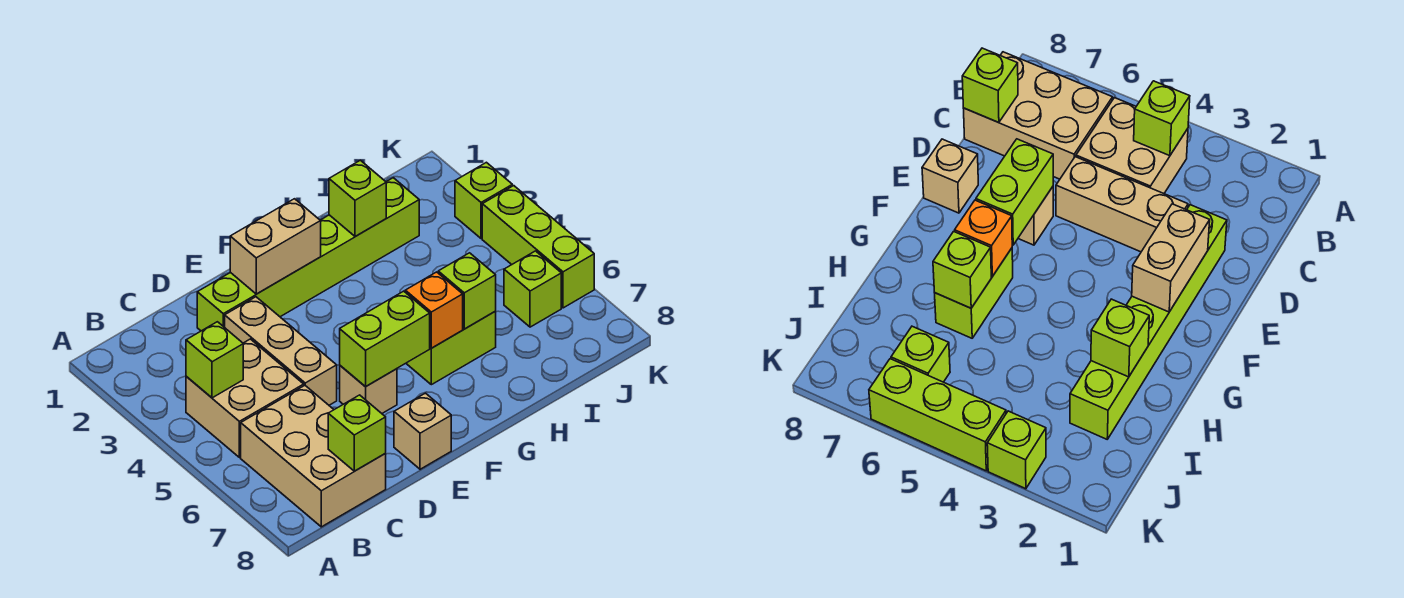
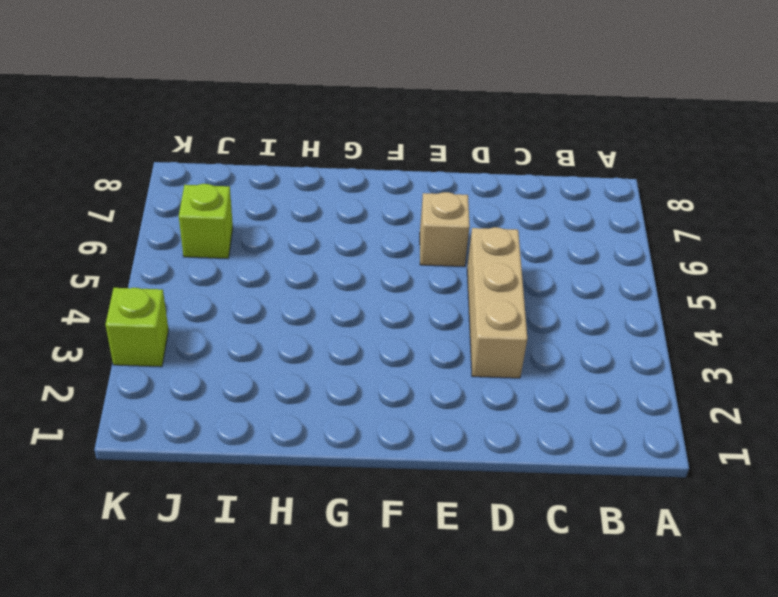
none -> tan brick B4:C5 level 1
none -> tan brick B6:C8 level 1
none -> lime brick D2:I2 level 1

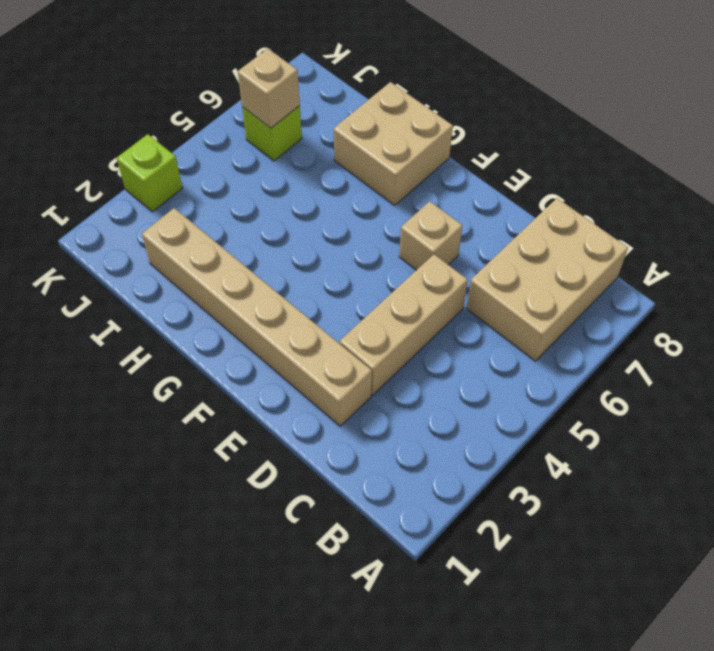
tan brick D2:I2 level 1 -> lime brick D2:I2 level 1
tan brick G7:H8 level 1 -> tan brick B4:C5 level 1
tan brick J6 level 2 -> tan brick E8 level 1
none -> lime brick G6:H6 level 1
none -> lime brick K4:K6 level 1
none -> lime brick B4 level 2

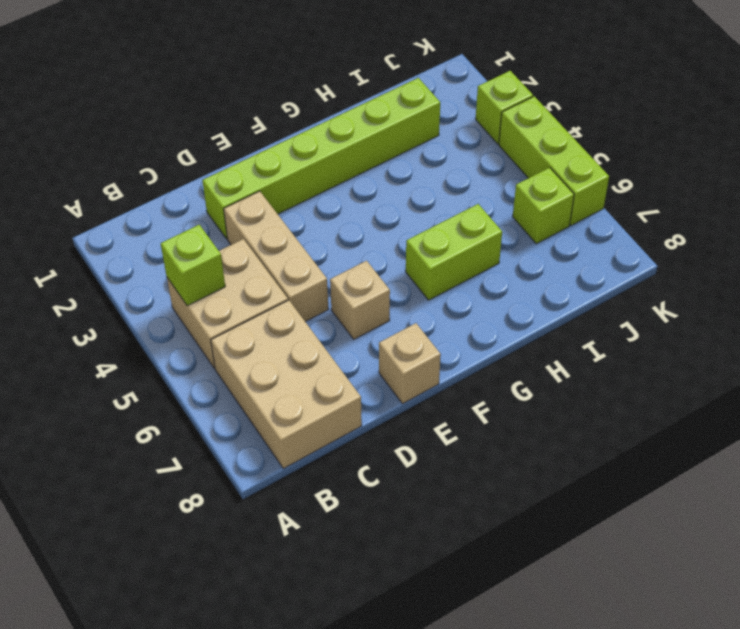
none -> lime brick C8 level 2
none -> tan brick E2:F2 level 2
none -> lime brick E6:F6 level 2

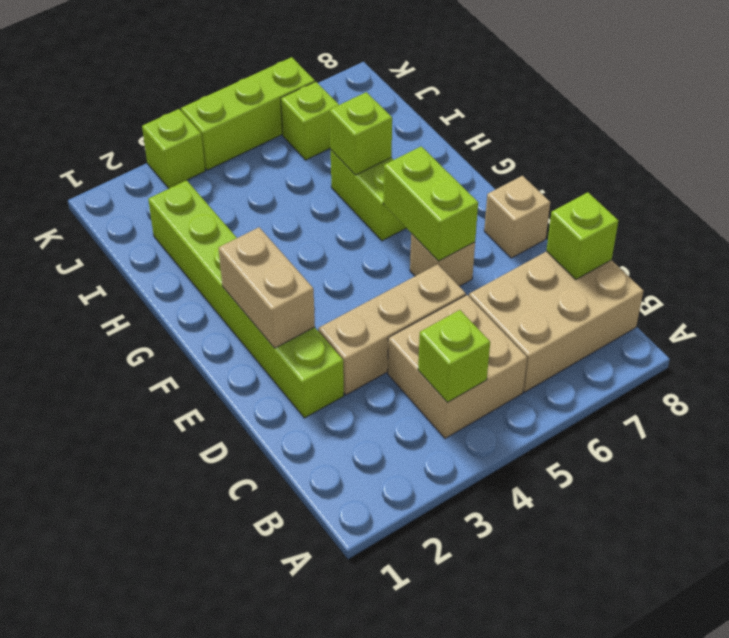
none -> orange brick G6 level 2
none -> lime brick H2 level 2

